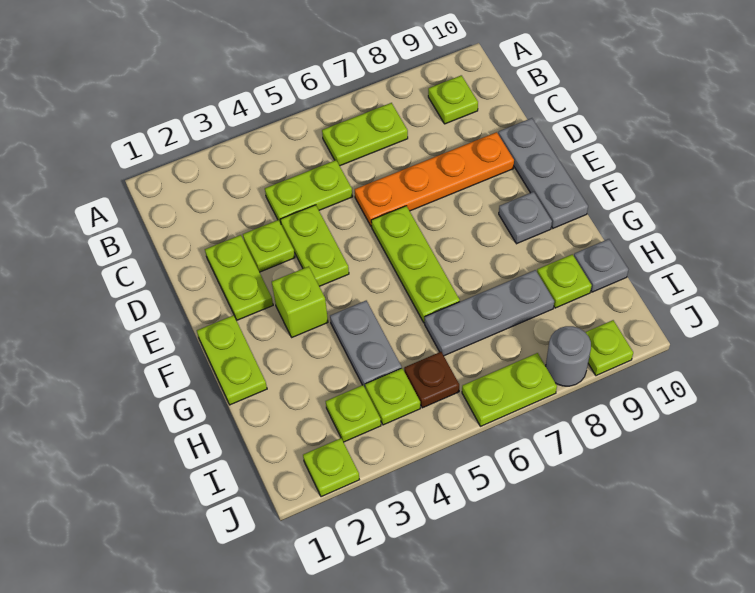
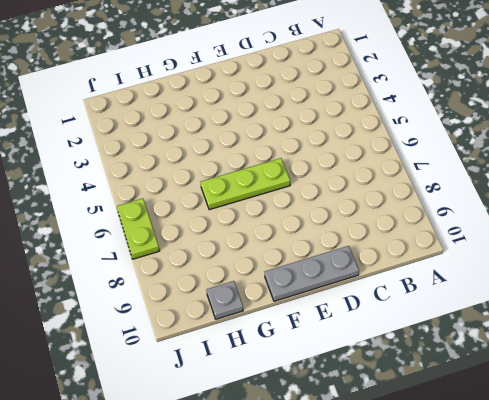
none -> lime plate B6:B7 level 1
none -> lime plate B9 level 1
none -> lime plate C4:C5 level 1

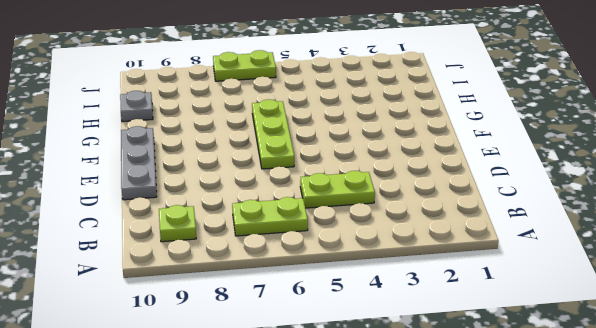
none -> lime plate D2:E2 level 1
none -> lime plate D3 level 1
none -> lime plate D4:E4 level 1

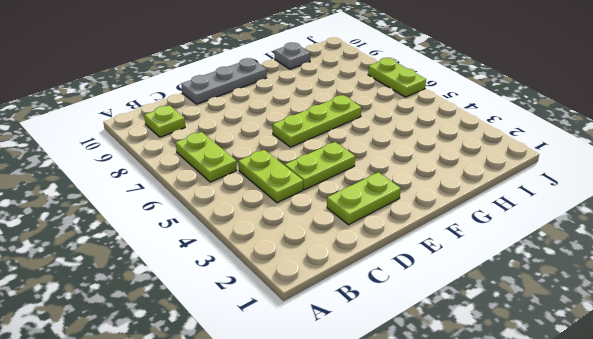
none -> lime plate D3 level 1
none -> orange plate D6:D9 level 1
none -> lime plate F1:G1 level 1

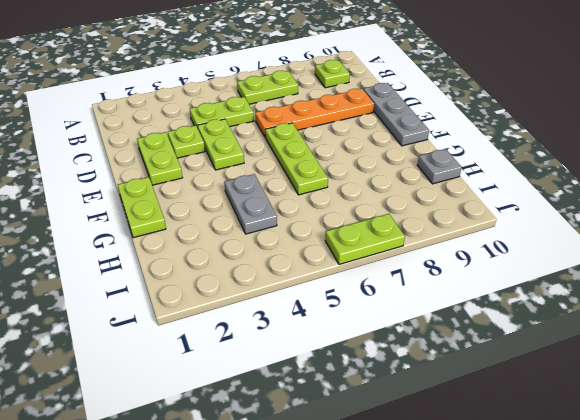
none -> lime brick F3 level 1
none -> grey plate F9 level 1
none -> grey plate H6:H8 level 1

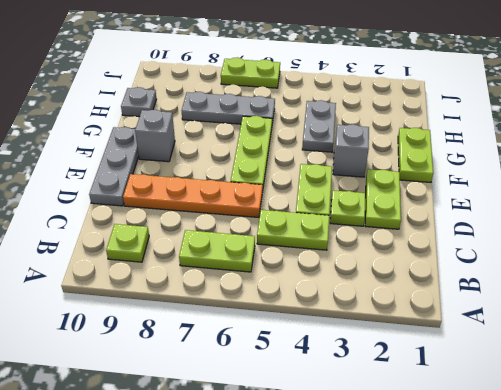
grey brick F3 level 1 -> lime brick F3 level 1
grey brick F9 level 1 -> grey plate F9 level 1
none -> lime plate H9 level 1
none -> lime plate I3 level 1
none -> lime plate I4 level 1

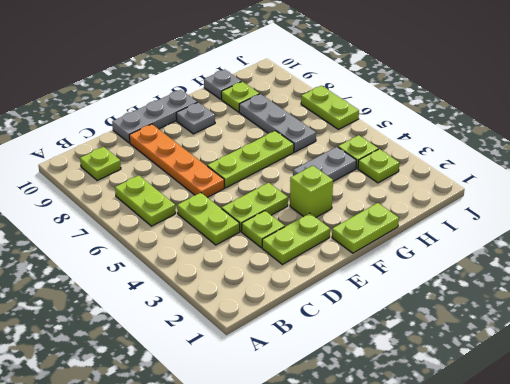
none -> brown plate I5 level 1
none -> lime plate J2 level 1
none -> grey round brick J8 level 1

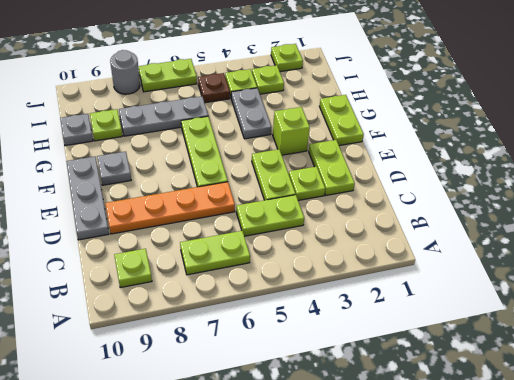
none -> lime plate J9 level 1

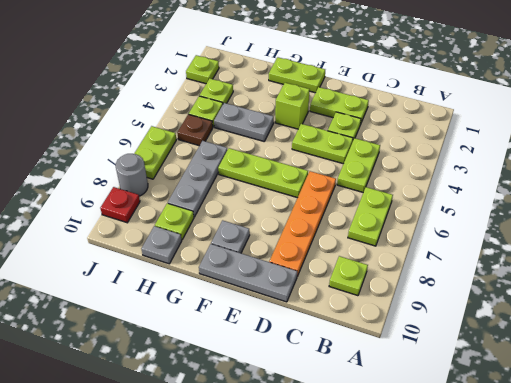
red plate J9 level 1 -> lime plate J9 level 1

